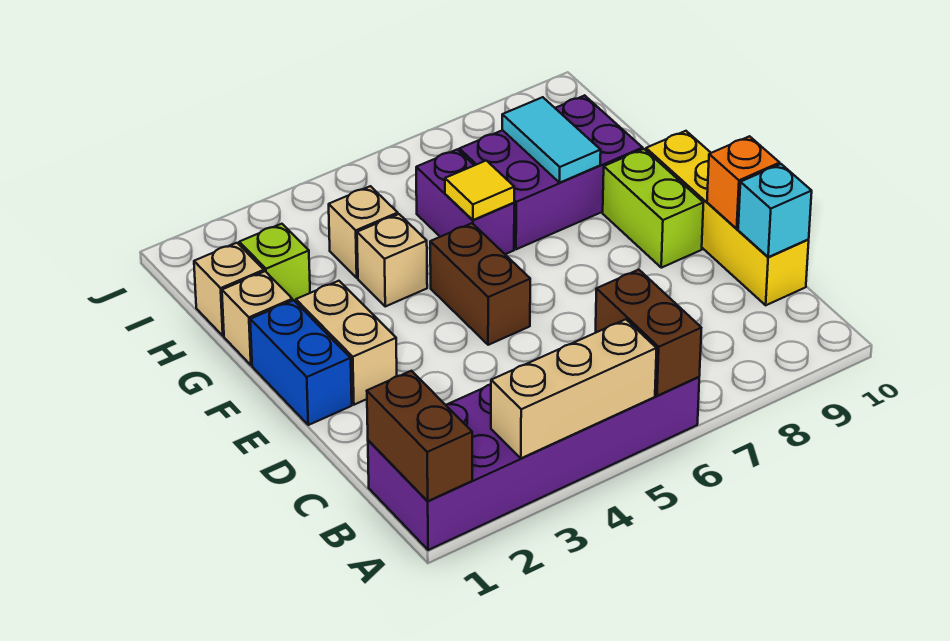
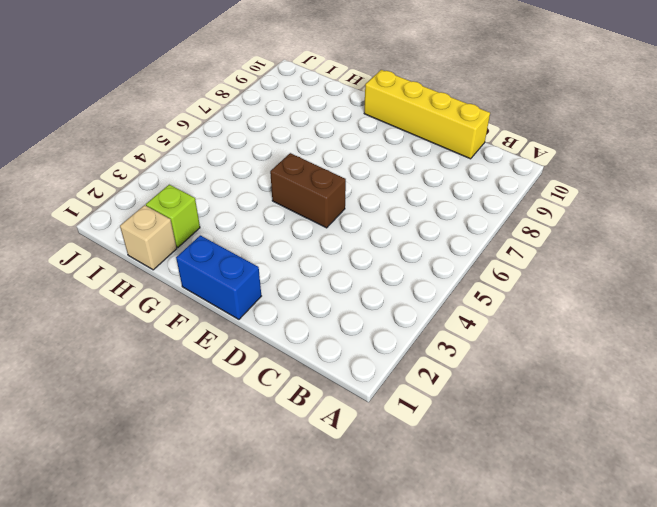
none -> purple brick A1:B6 level 1
none -> tan brick E2:F2 level 1
none -> lime brick E9:F9 level 1

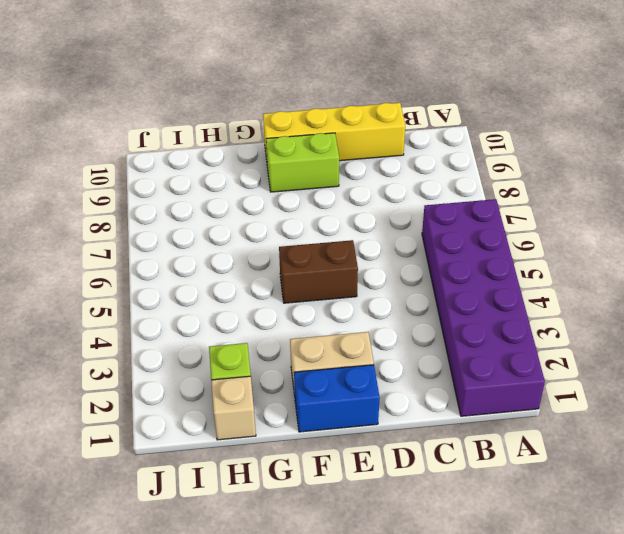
none -> tan brick G1 level 1
none -> tan brick G4 level 1
none -> purple brick G6:H6 level 1

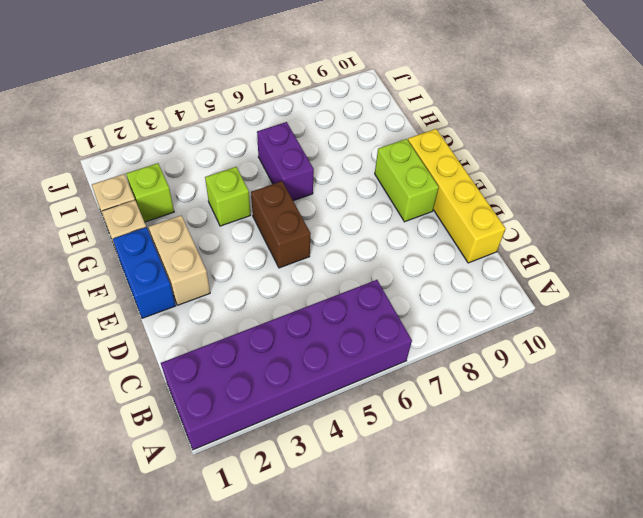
lime brick G4 level 1 -> tan brick G4 level 1
none -> purple brick G7:H9 level 1
none -> tan brick H4 level 1
none -> brown brick A1:B1 level 2

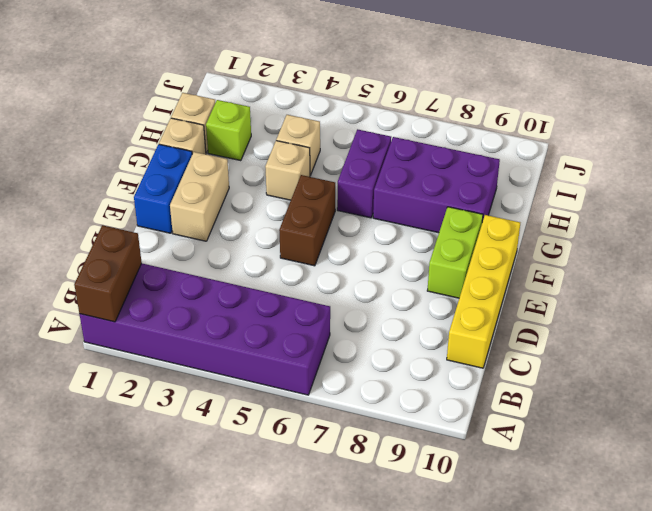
none -> tan brick A3:A5 level 2
none -> brown brick A6:B6 level 2
none -> cyan brick C10 level 2

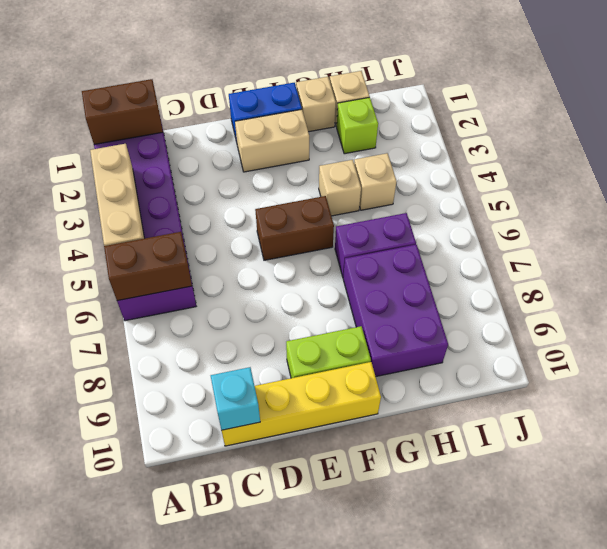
none -> orange brick D10 level 2
none -> yellow tile G6 level 2
none -> cyan tile G8:H8 level 2

